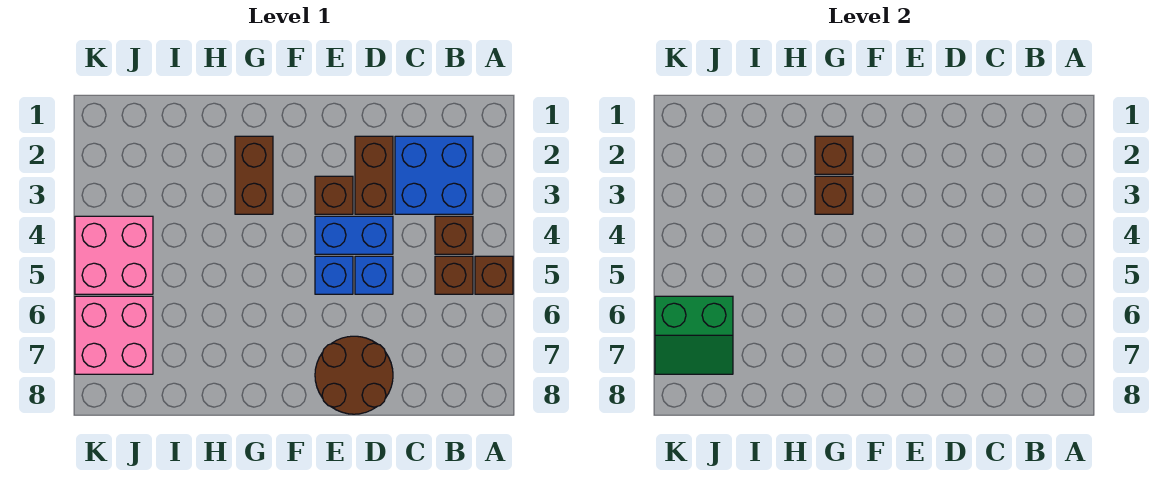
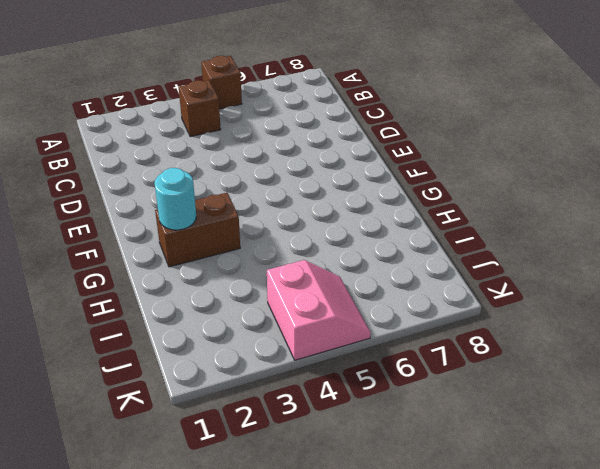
cyan round brick G2 level 2 -> brown brick G2 level 2
pink slope J4:K5 level 1 top 4 -> pink brick J4:K5 level 1
none -> blue brick B2:C3 level 1
none -> brown brick B5 level 1
none -> brown brick D2:D3 level 1

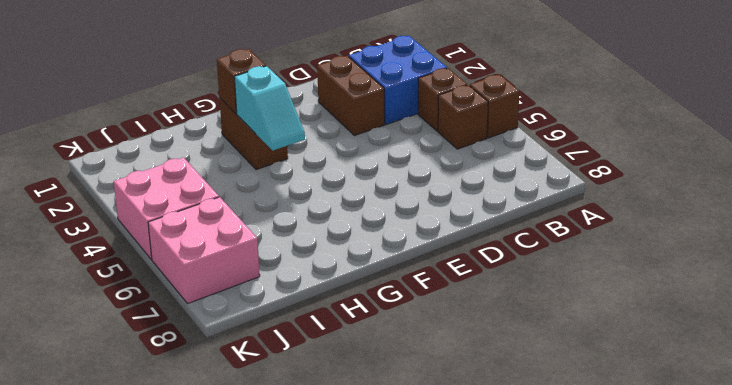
cyan slope G3:G4 level 2 top 3 -> brown brick G3 level 2
none -> blue brick D4:E4 level 1
none -> blue brick D5 level 1
none -> brown round brick D7:E8 level 1

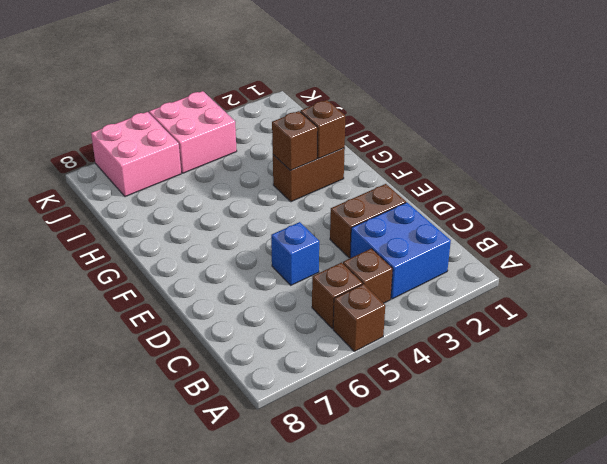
none -> blue brick D4:E4 level 1
none -> brown round brick D7:E8 level 1
none -> brown brick E3 level 1

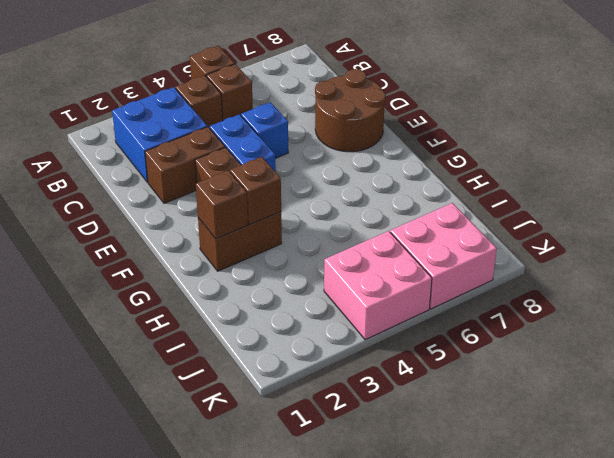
none -> blue brick E5 level 1
none -> green slope J6:K7 level 2 top 6

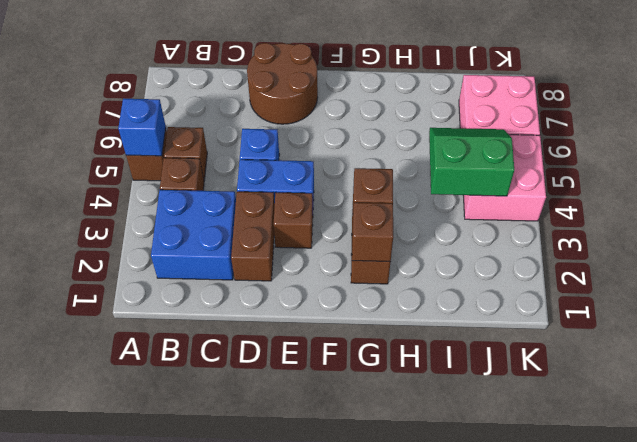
blue brick A5 level 2 -> blue brick E5 level 1
green slope I4:J5 level 2 top 4 -> green slope J6:K7 level 2 top 6

